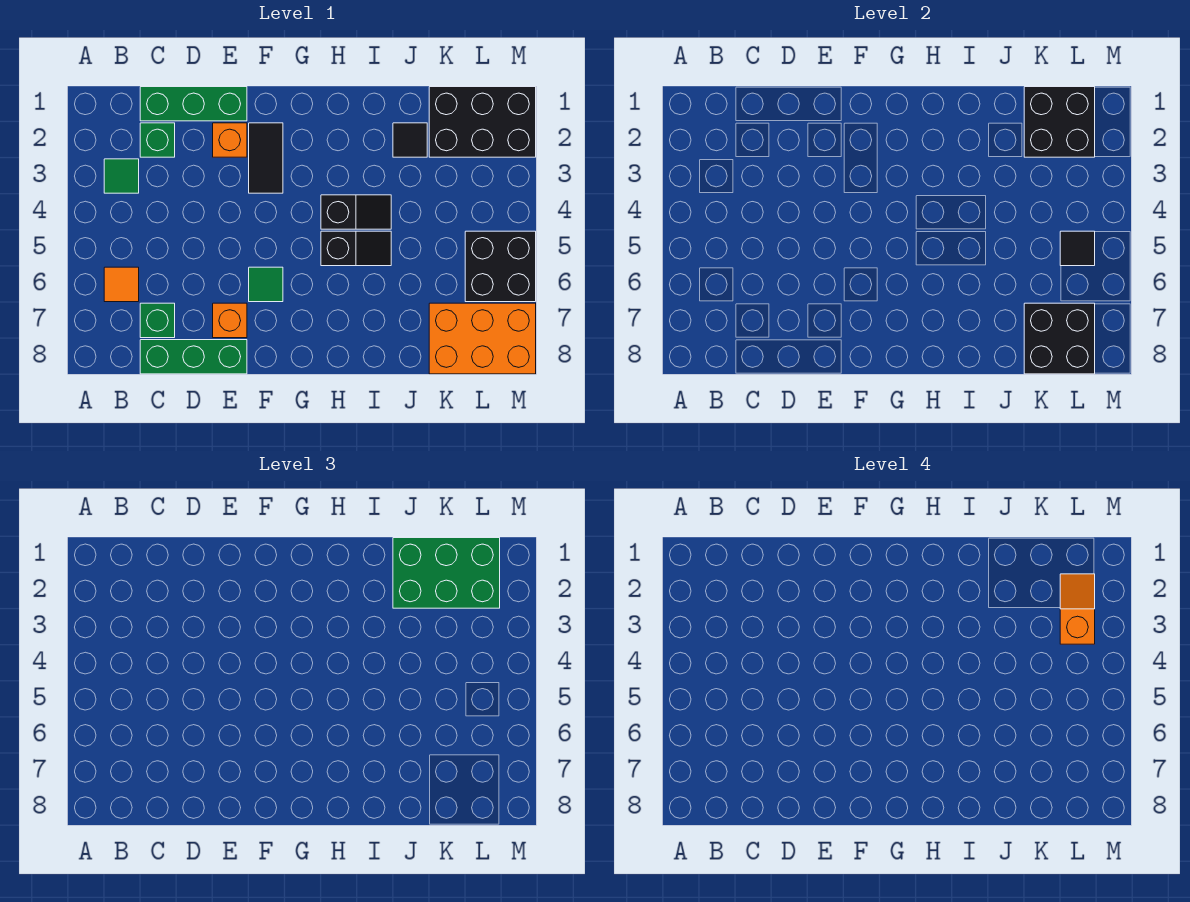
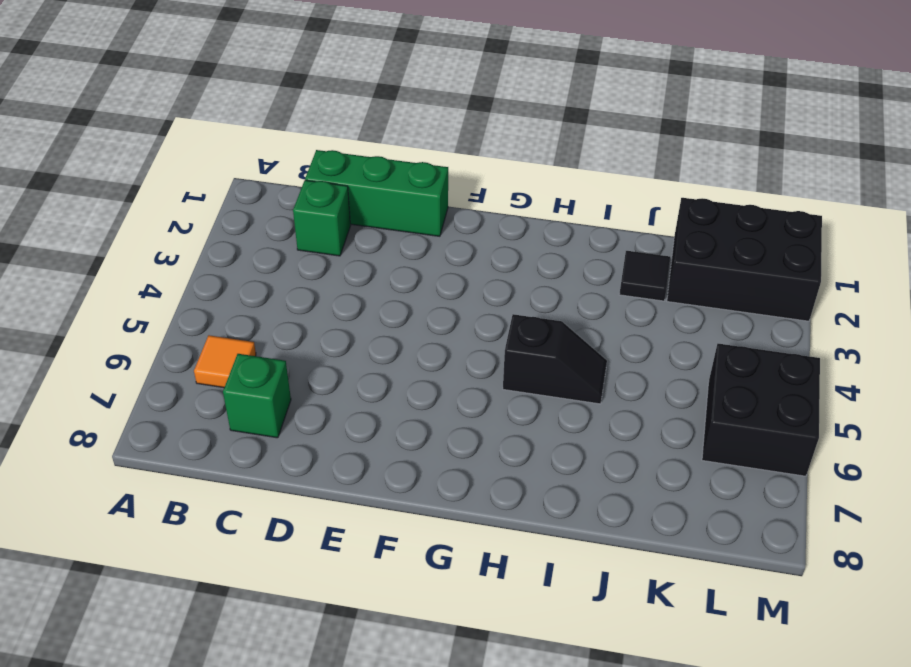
none -> green tile B3 level 1
none -> green brick C8:E8 level 1
none -> orange brick E2 level 1

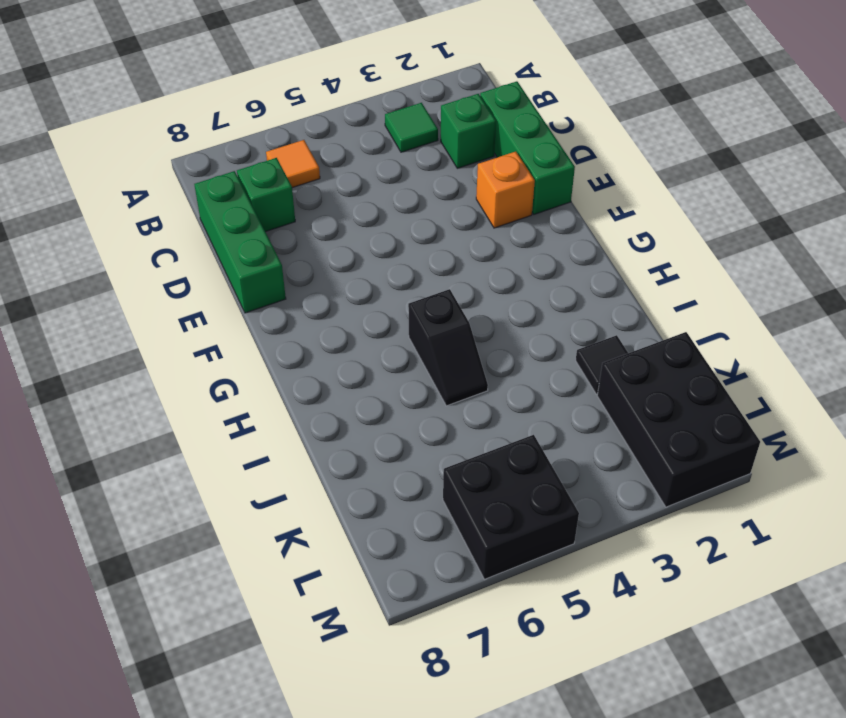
none -> orange brick E7 level 1
none -> black tile F2:F3 level 1
none -> green tile F6 level 1

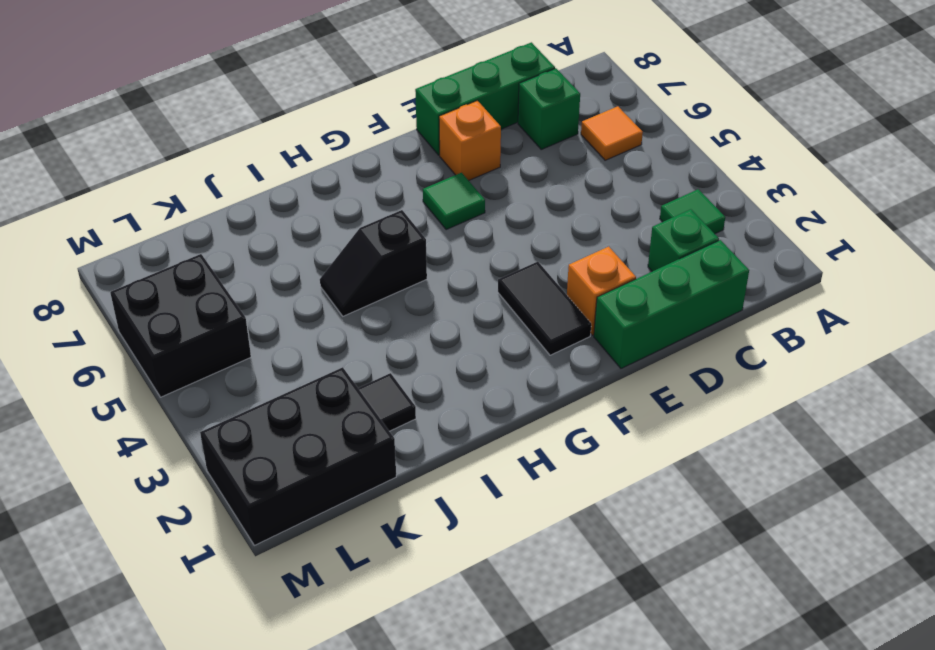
none -> black slope H4:I4 level 1 top H
none -> orange brick K7:M8 level 1
none -> black brick K1:L2 level 2

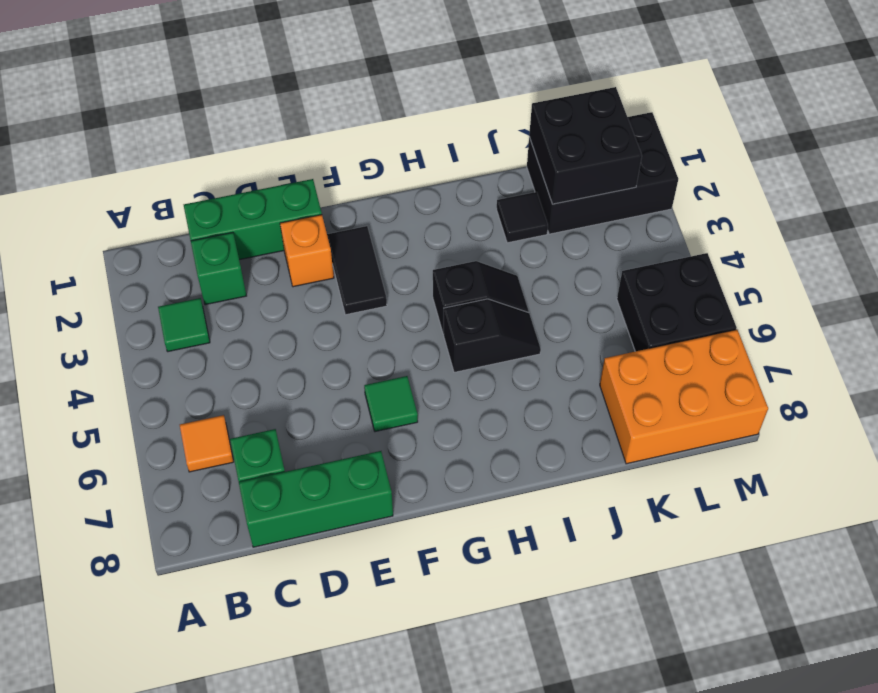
none -> orange brick E7 level 1
none -> black brick K7:L8 level 2
none -> black tile L5 level 2

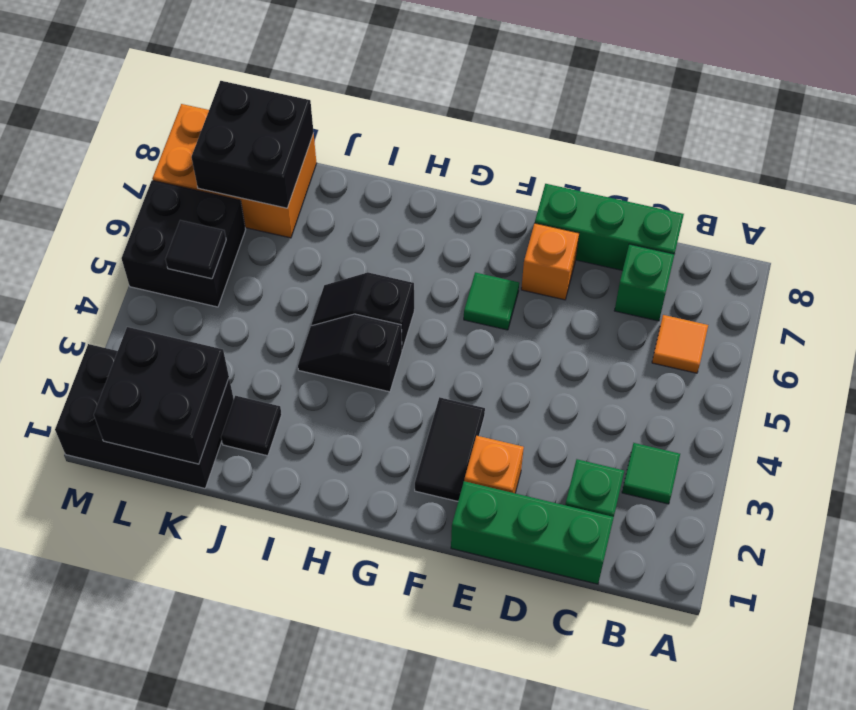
none -> green brick J1:L2 level 3
none -> orange slope L2:L3 level 4 top 3

